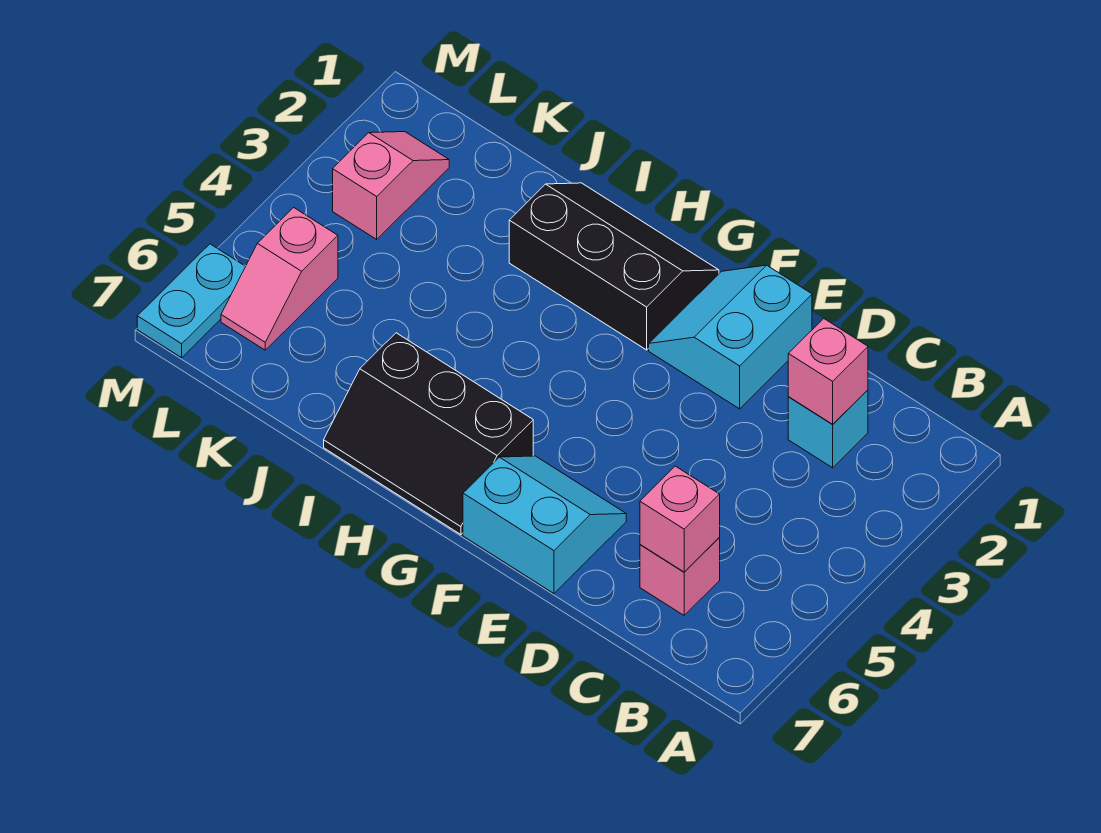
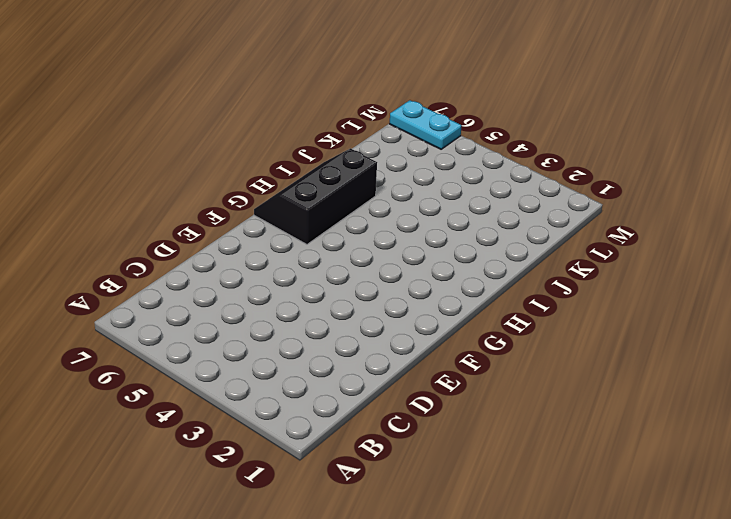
none -> cyan brick C2 level 1
none -> pink brick C6 level 1

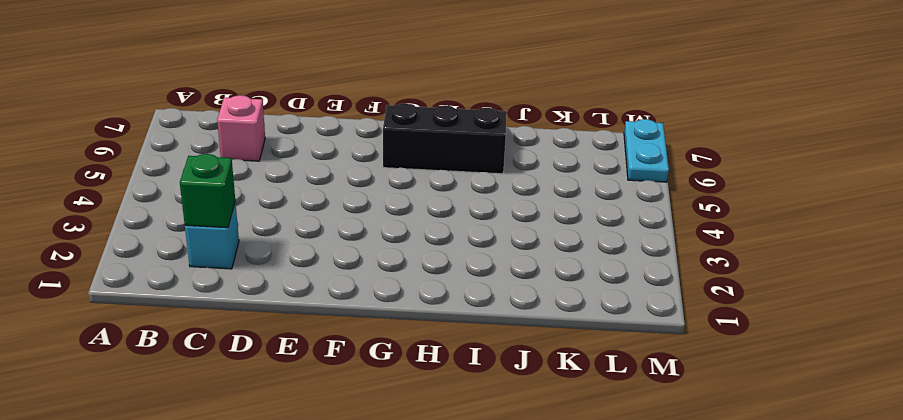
green brick C2 level 2 -> pink brick C2 level 2
none -> cyan slope E1:F2 level 1 top E
none -> cyan slope E6:F7 level 1 top 7

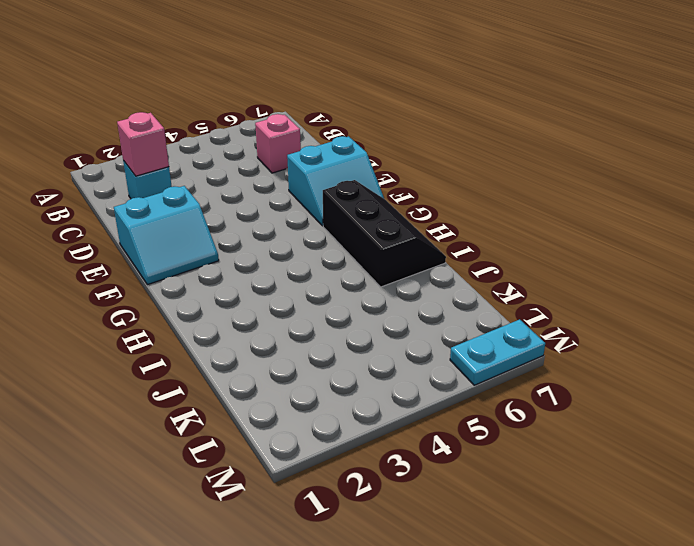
cyan slope E6:F7 level 1 top E -> cyan slope E6:F7 level 1 top 7
none -> black slope G1:I2 level 1 top 2
none -> pink slope L2:L3 level 1 top 3

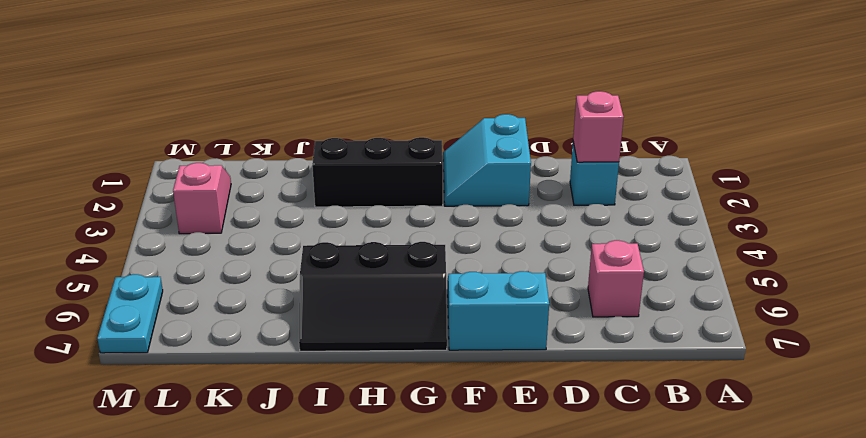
none -> pink slope L5:L6 level 1 top 5
none -> pink brick C6 level 2

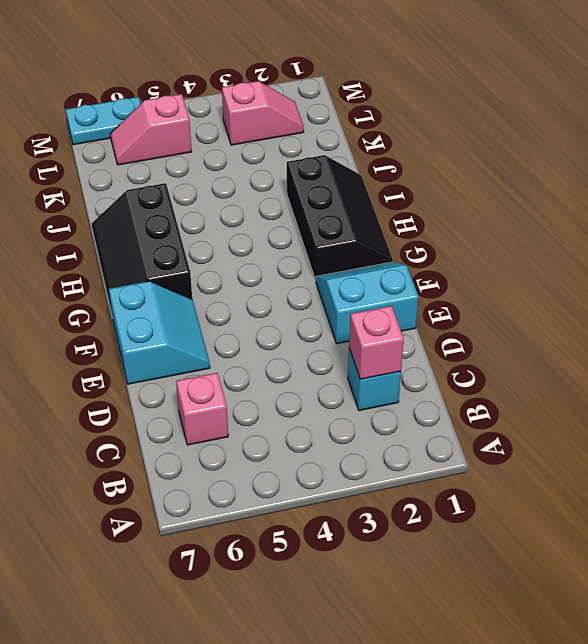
none -> pink brick C6 level 2

